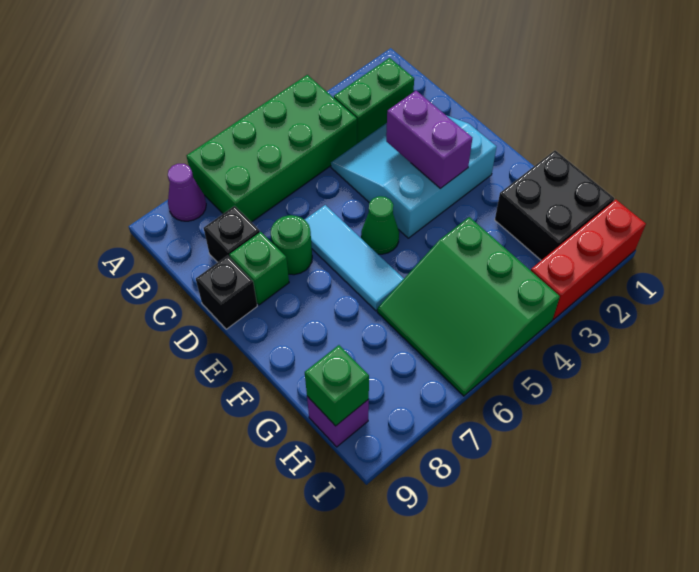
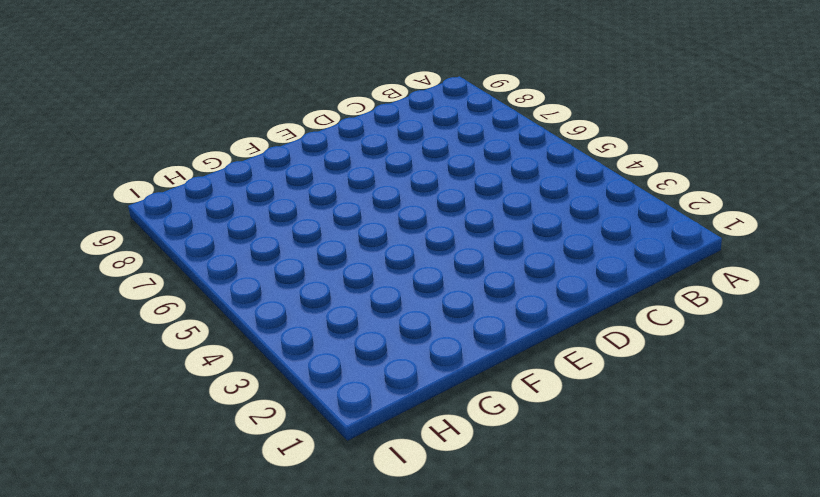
none -> green brick A4:B7 level 1
none -> purple cone A8 level 1
none -> green brick B2:B3 level 1

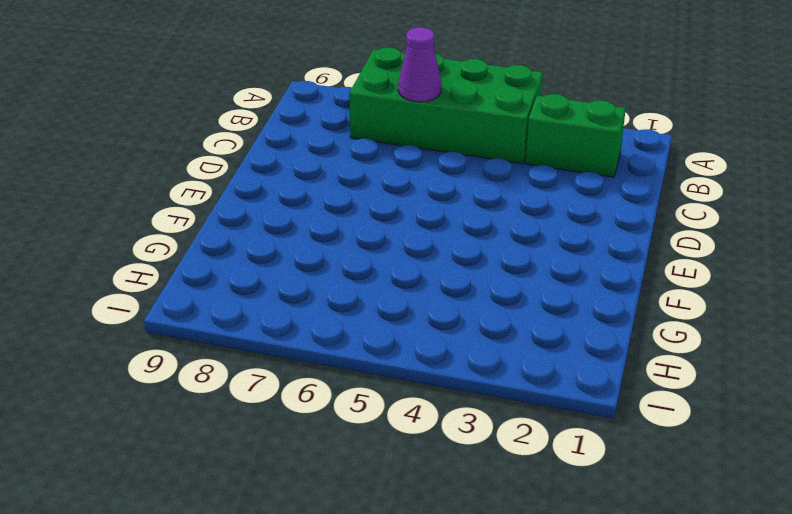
purple cone B6 level 2 -> purple cone A8 level 1
none -> cyan slope C2:E4 level 1 top E
none -> black brick C8 level 1
none -> cyan tile D6:F6 level 1

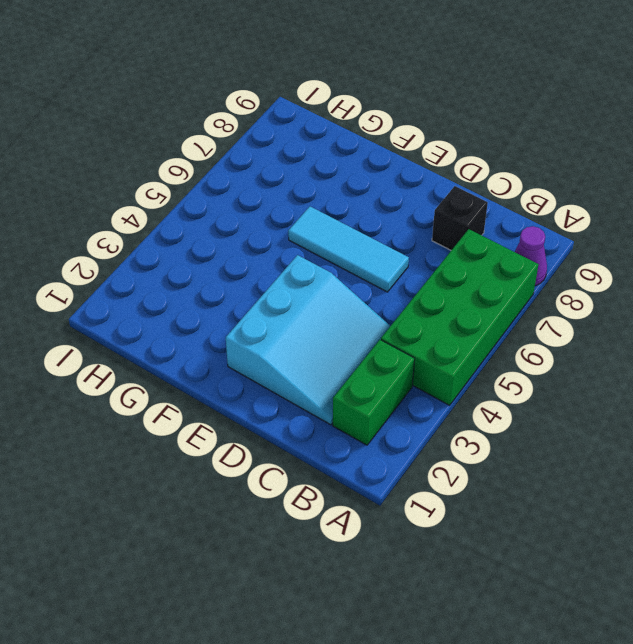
none -> green round brick D7 level 1
none -> green brick D8 level 1
none -> black brick D9 level 1

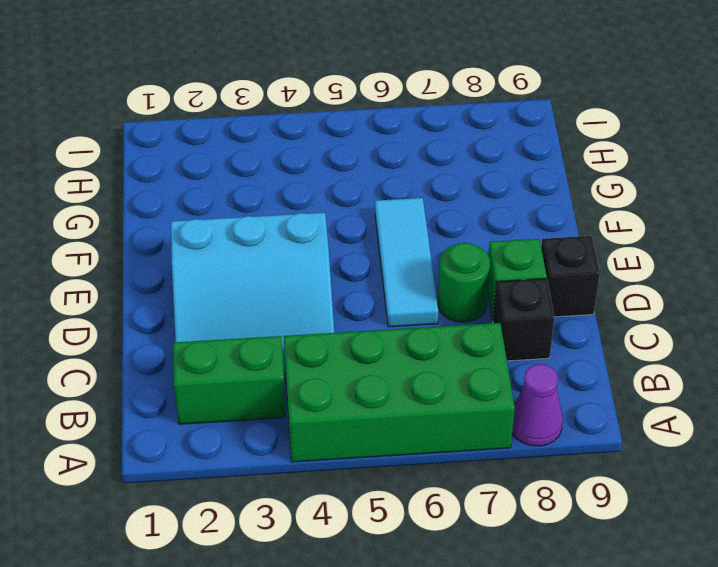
none -> green cone E5 level 1
none -> black brick G1:H2 level 1
none -> green slope G4:I6 level 1 top 4

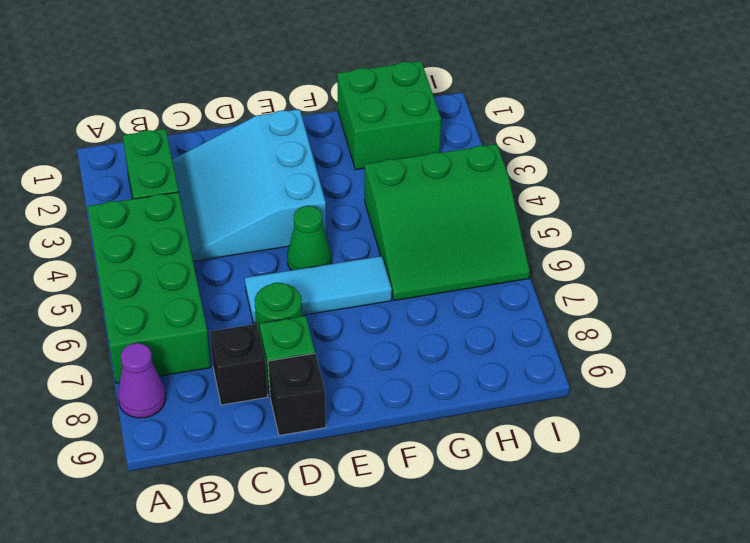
green brick G1:H2 level 1 -> black brick G1:H2 level 1
none -> purple brick H9 level 1
none -> red brick I1:I3 level 1
none -> purple brick D3:E3 level 2

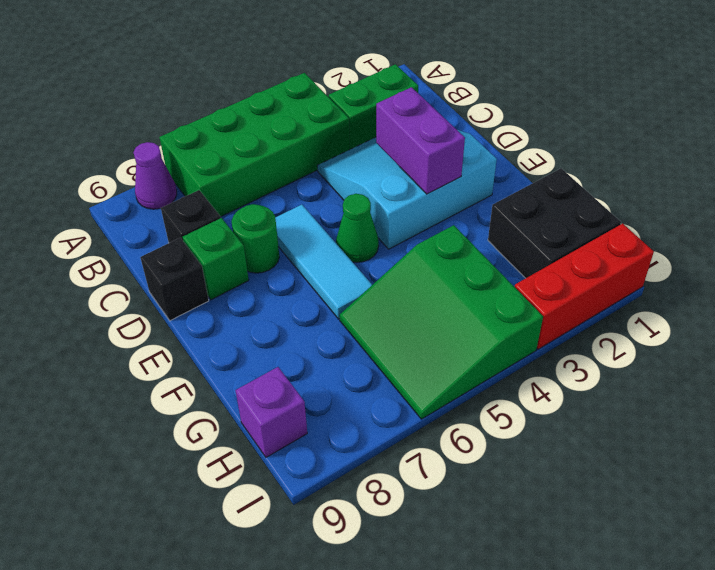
none -> green brick H9 level 2

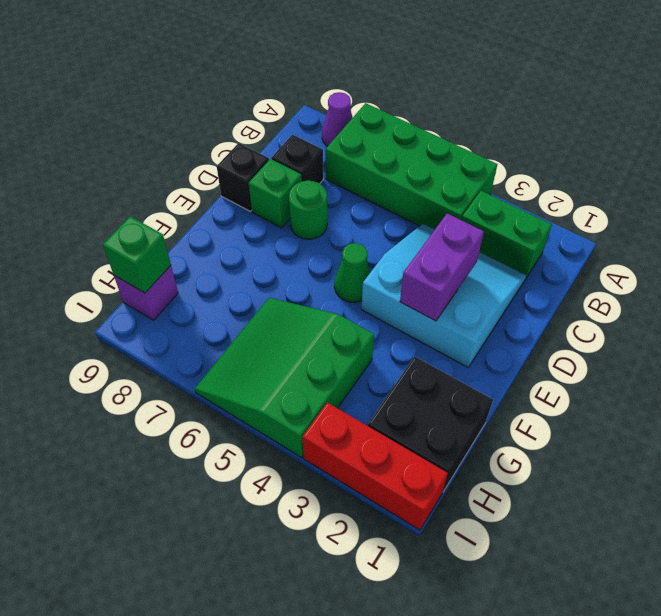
none -> cyan tile D6:F6 level 1

